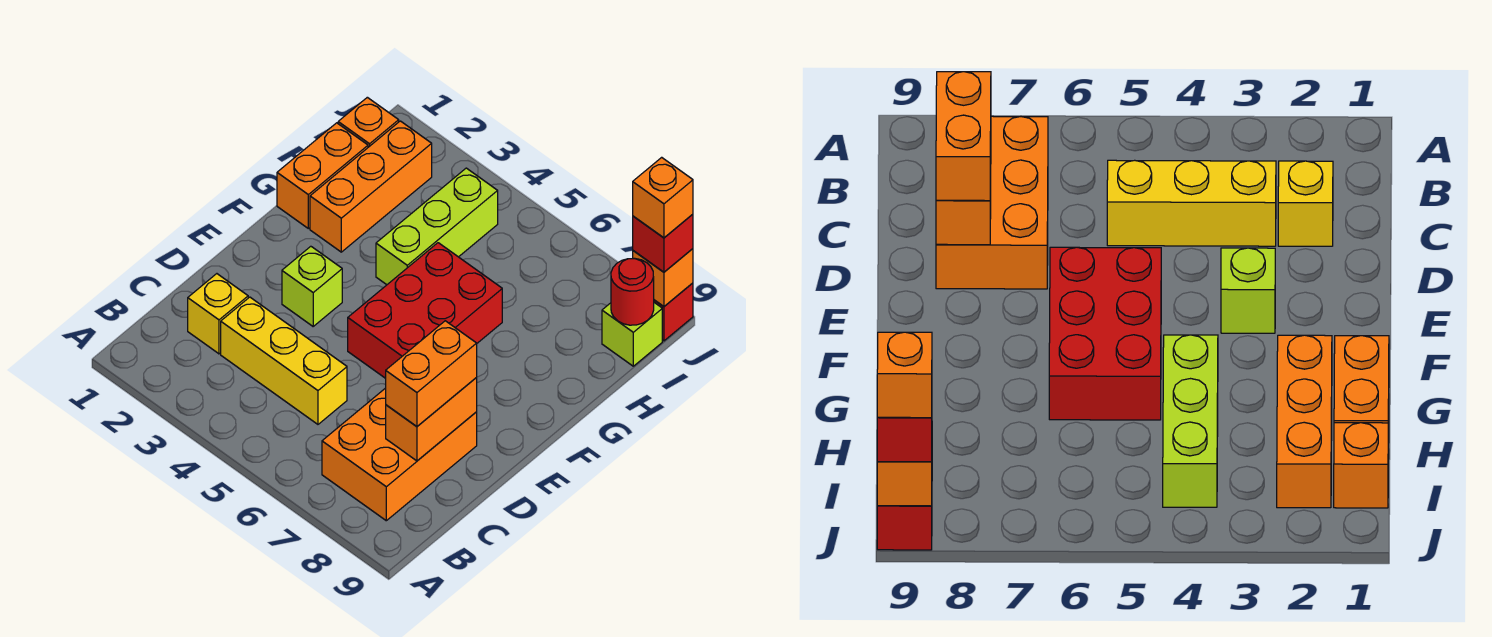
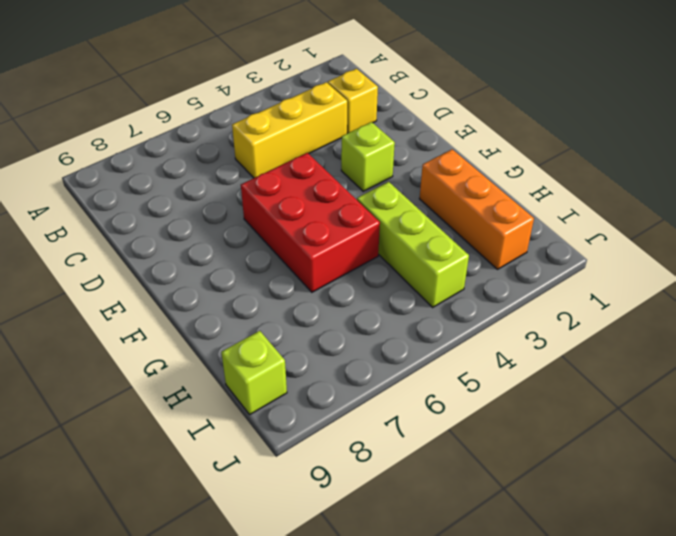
none -> orange brick B7:D8 level 1
none -> orange brick G1:H1 level 1
none -> orange brick I1 level 1

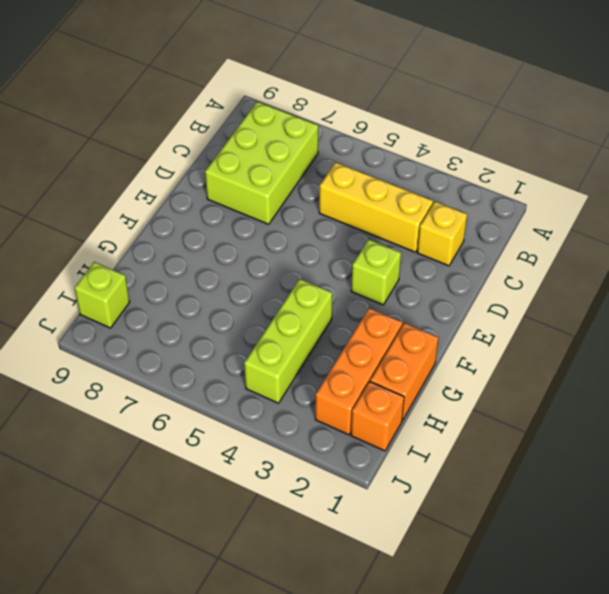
lime brick B7:D8 level 1 -> orange brick B7:D8 level 1
none -> red brick E5:G6 level 1
none -> red brick J9 level 1
none -> orange brick C8:D8 level 2

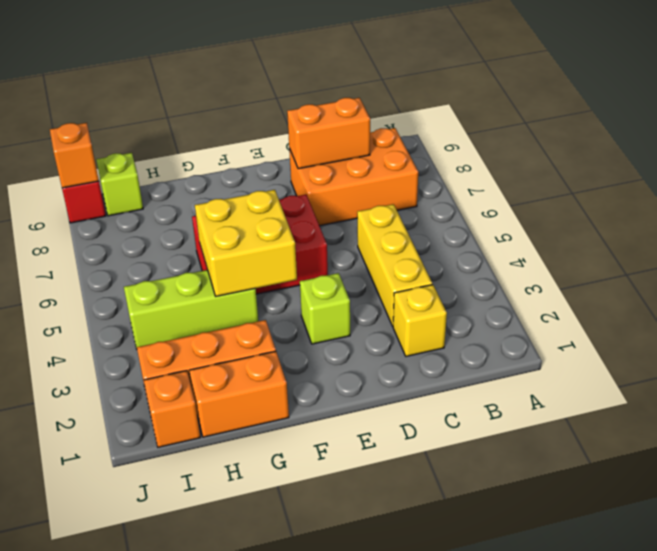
yellow brick F4:G5 level 2 -> none
none -> red round brick I9 level 2
none -> orange brick C8:D8 level 3
none -> red brick J9 level 3

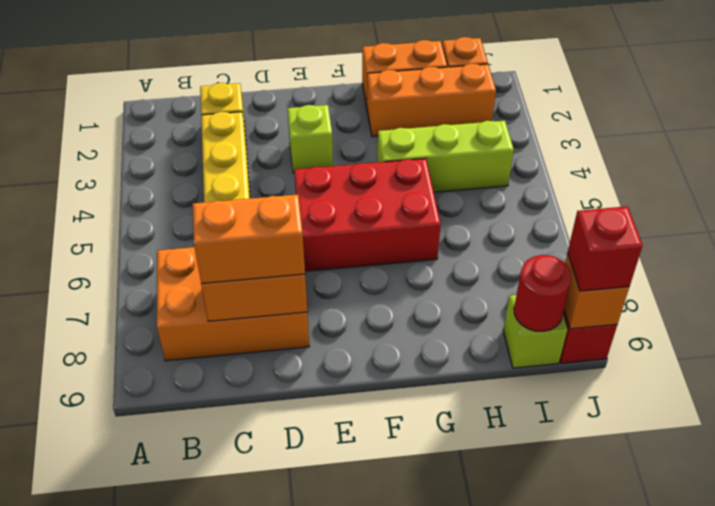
none -> orange brick J9 level 4

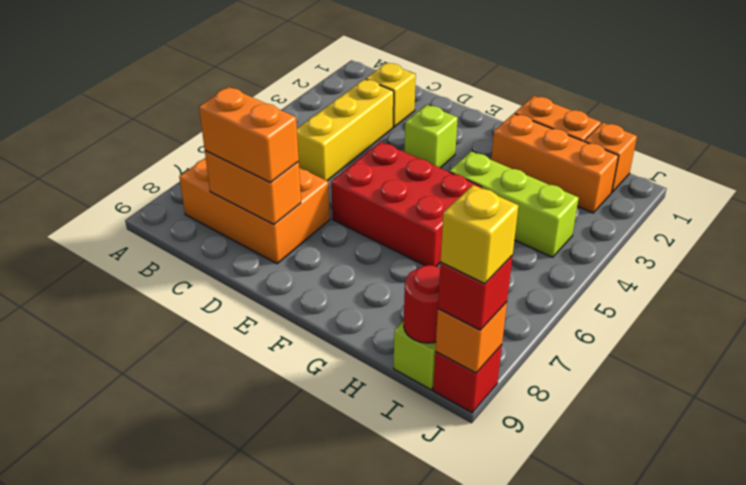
yellow brick J9 level 4 -> orange brick J9 level 4

